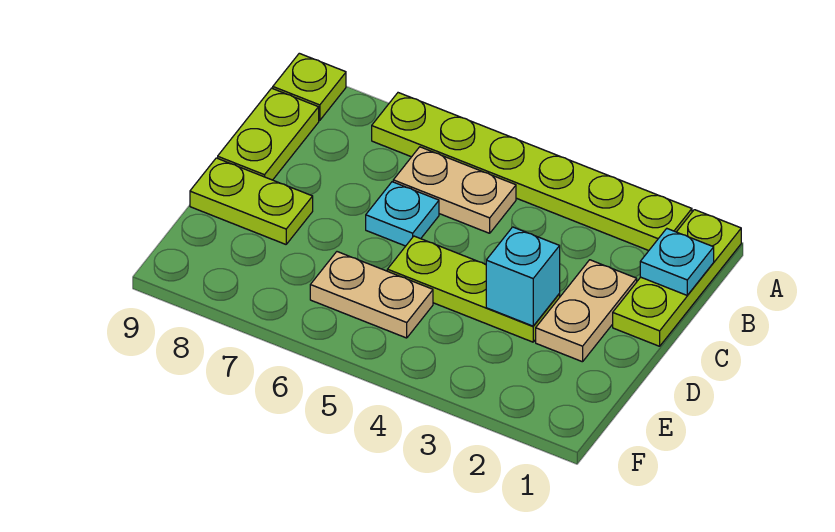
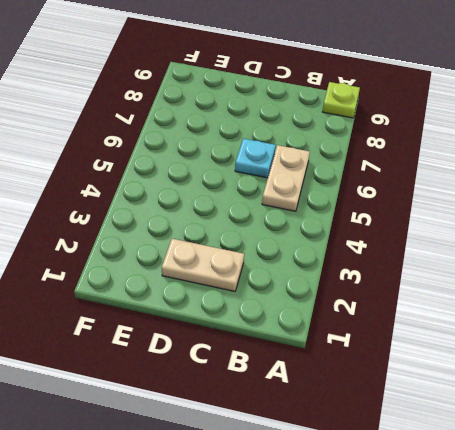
none -> lime plate A1:C1 level 1
none -> lime plate A2:A7 level 1
none -> lime plate B9:C9 level 1

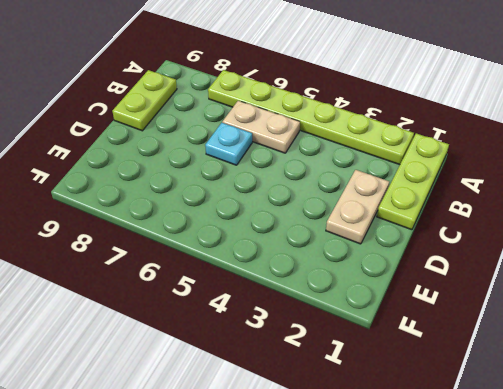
none -> lime plate A9 level 1
none -> lime plate D3:D5 level 1
none -> lime plate D8:D9 level 1

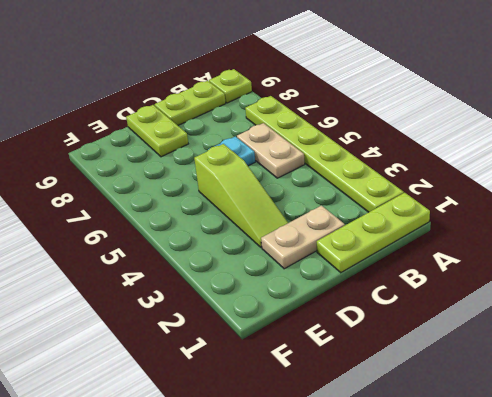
lime slope D3:D5 level 1 top 5 -> lime plate D3:D5 level 1
none -> tan plate E5:E6 level 1
none -> cyan plate B1 level 2
none -> cyan brick D3 level 2

